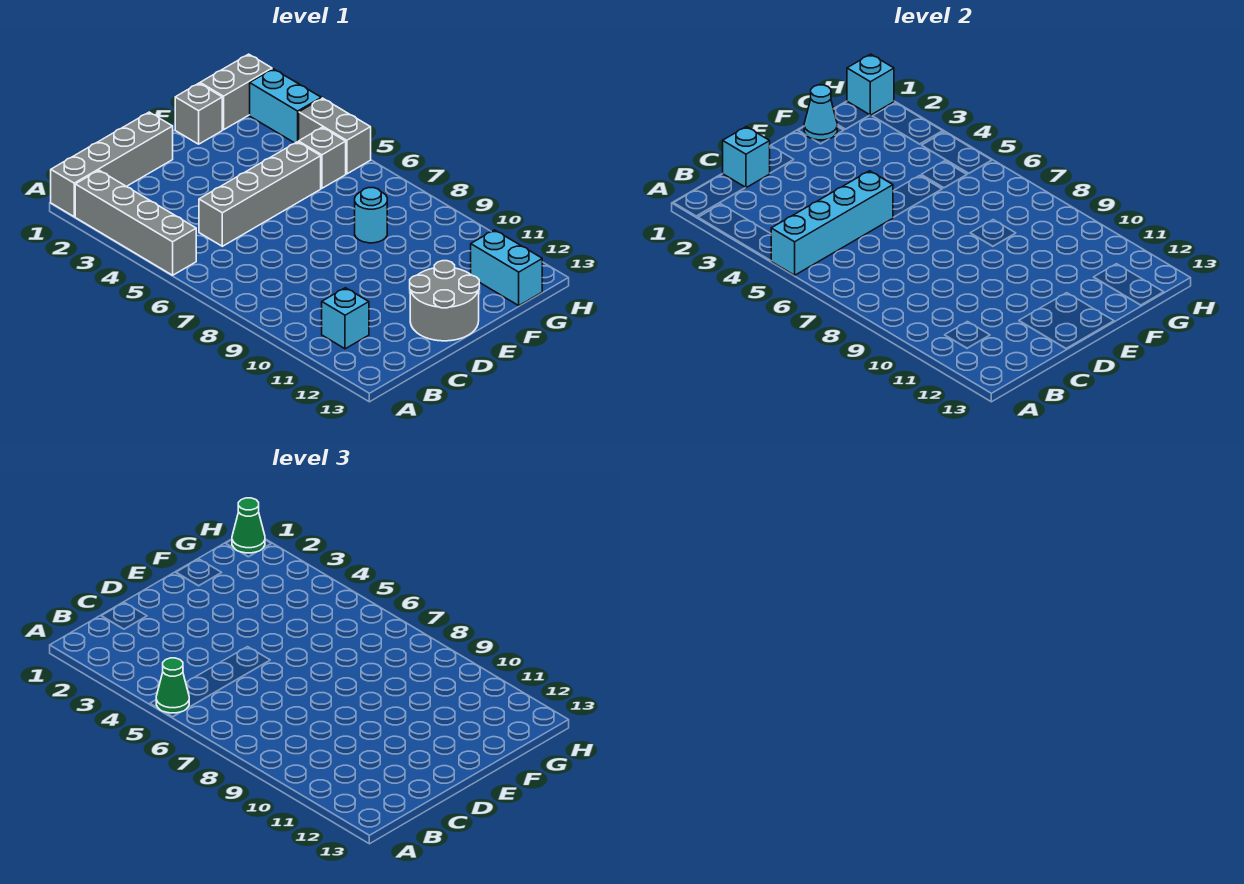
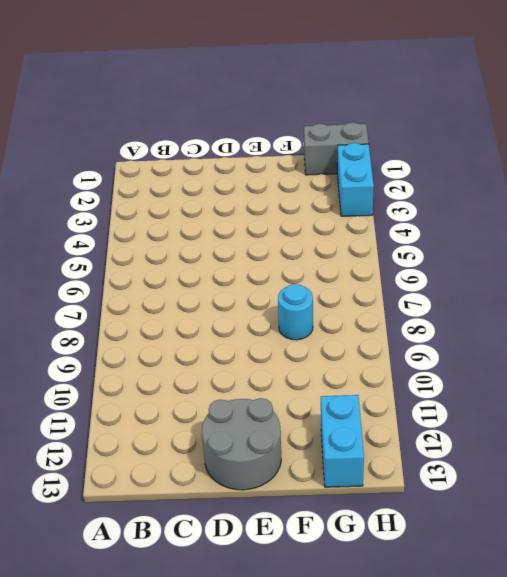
none -> grey brick A1:D1 level 1
none -> grey brick A2:A5 level 1
none -> cyan brick B11 level 1

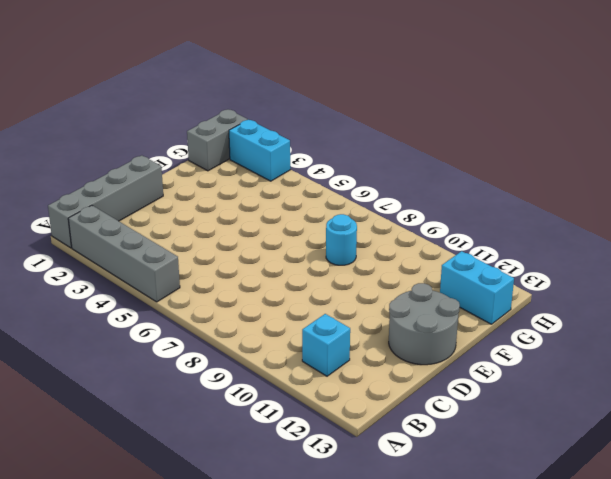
none -> grey brick C5:F5 level 1
none -> grey brick F1 level 1
none -> grey brick G5 level 1

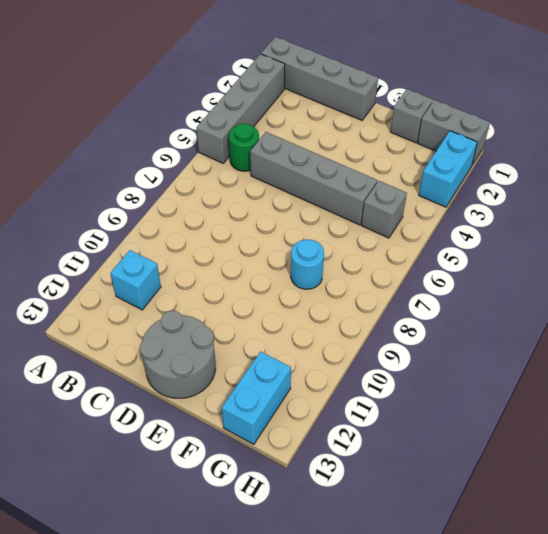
green round brick B5 level 1 -> none
none -> grey brick H4:H5 level 1
none -> cyan brick A5:D5 level 2
none -> cyan brick C1 level 2

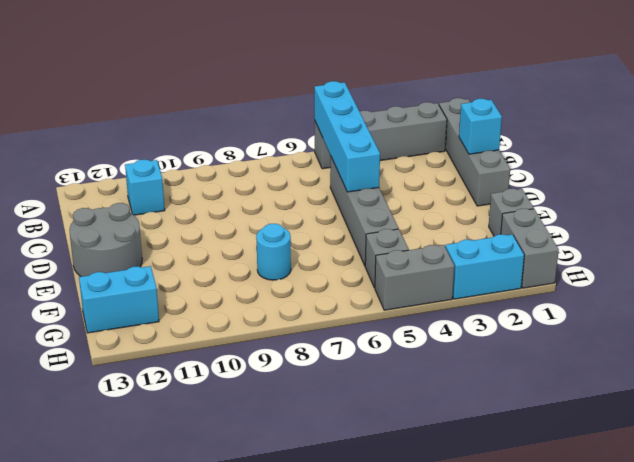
none -> cyan cone F1 level 2
none -> cyan brick H1 level 2
none -> green cone A5 level 3

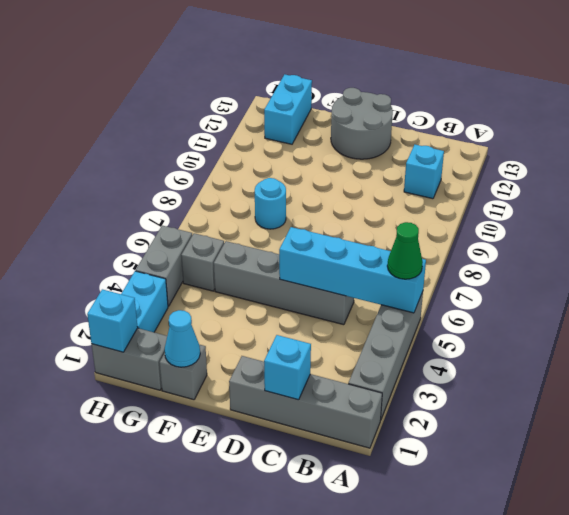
none -> green cone H1 level 3

